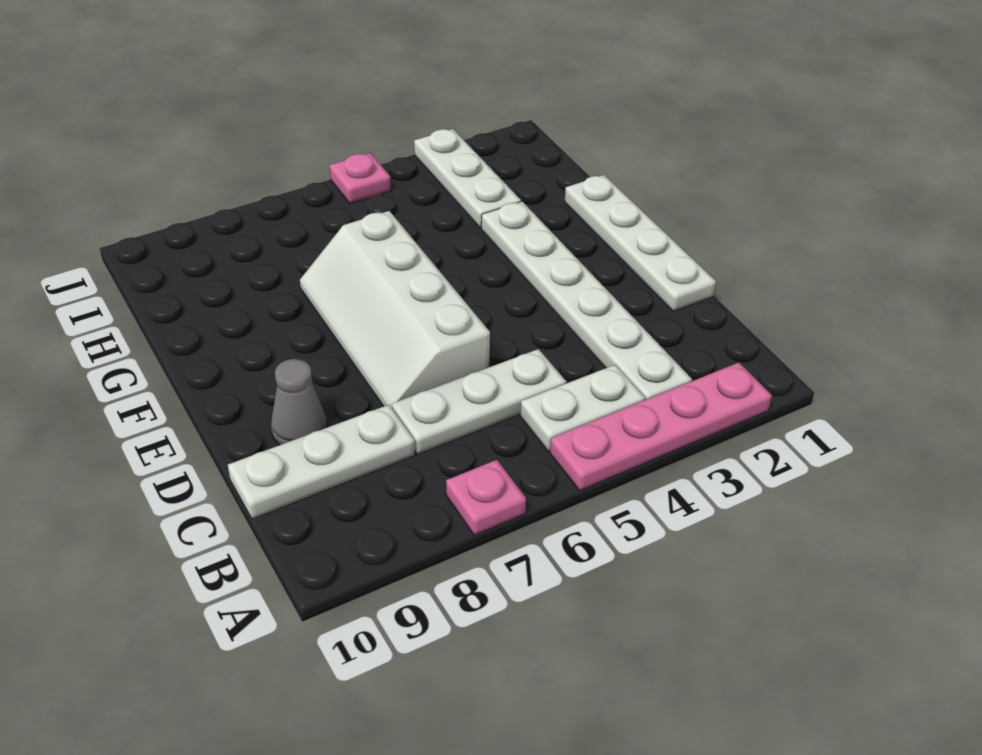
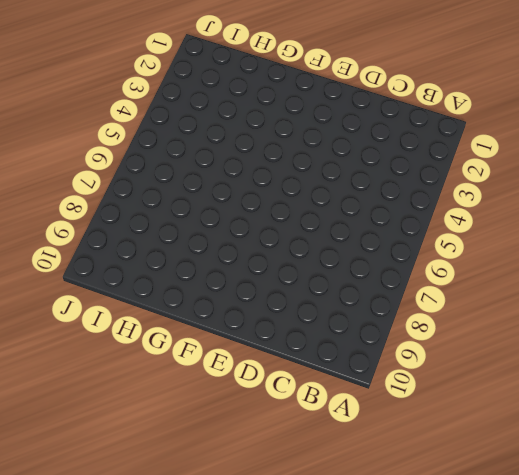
none -> pink plate A2:A5 level 1
none -> pink plate A7 level 1

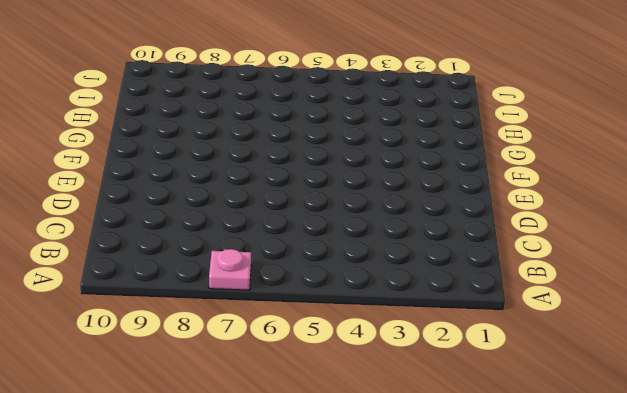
none -> pink plate A2:A5 level 1
none -> white plate B3:G3 level 1

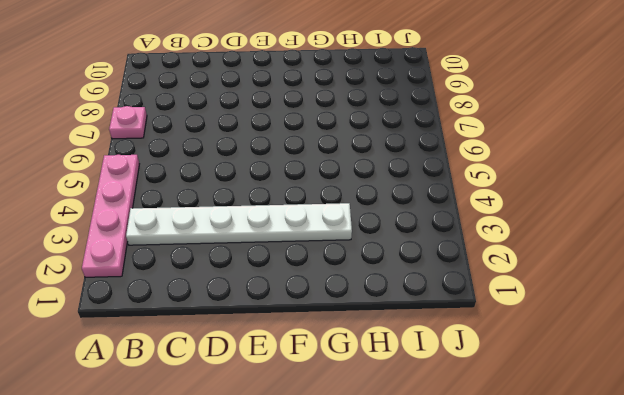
none -> white plate B4:B5 level 1
none -> white plate C5:C7 level 1

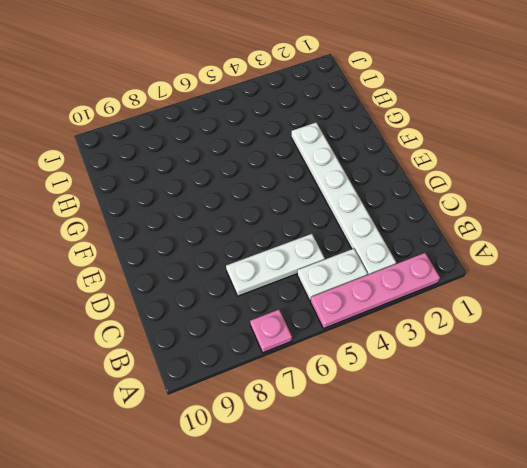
none -> white plate C8:C10 level 1
none -> white plate D1:G1 level 1

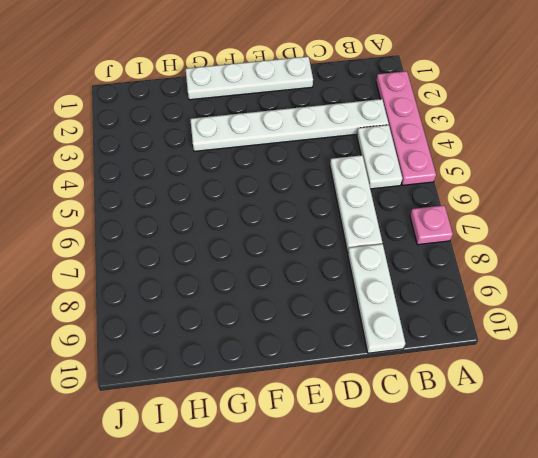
none -> white slope D6:G7 level 1 top 6
none -> grey cone D9 level 1

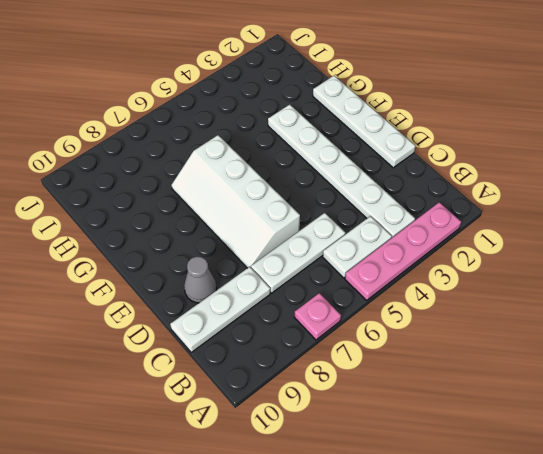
none -> white plate H3:J3 level 1
none -> pink plate J5 level 1

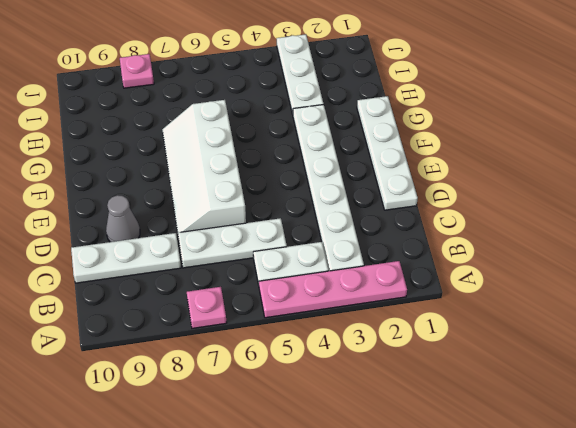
pink plate J8 level 1 -> pink plate J5 level 1

